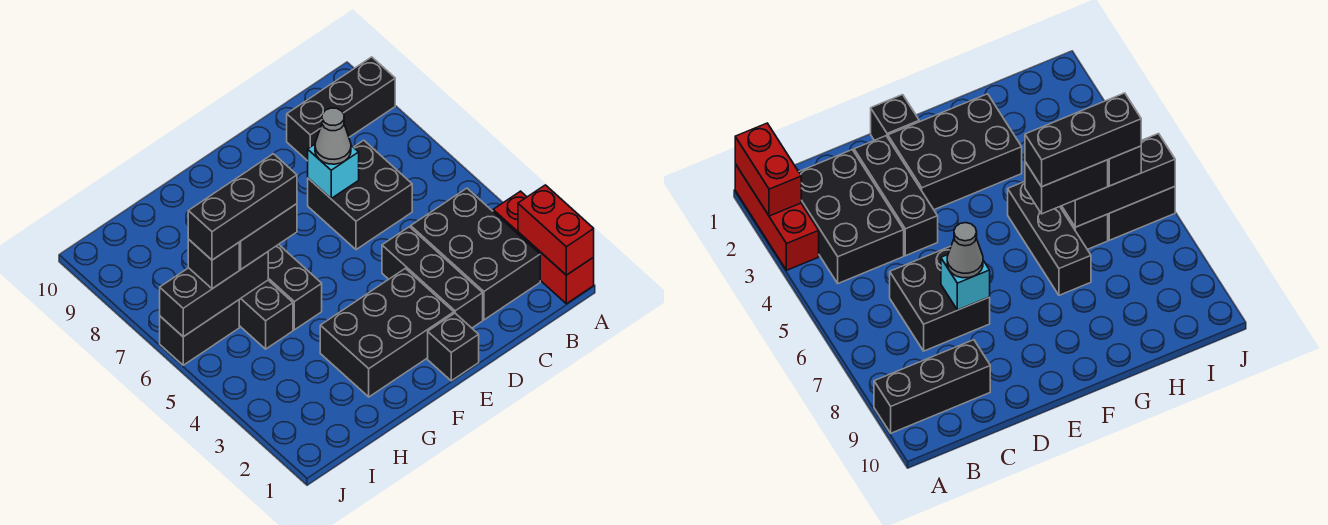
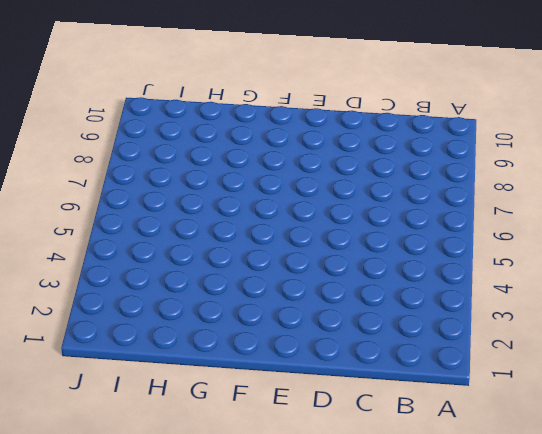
none -> red brick A1:A3 level 1
none -> black brick A9:C9 level 1
none -> black brick B2:C4 level 1

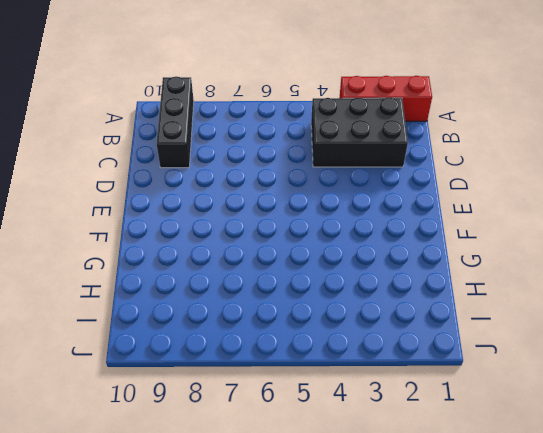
none -> black brick C6:D7 level 1
none -> black brick D2:D4 level 1
none -> black brick E1 level 1

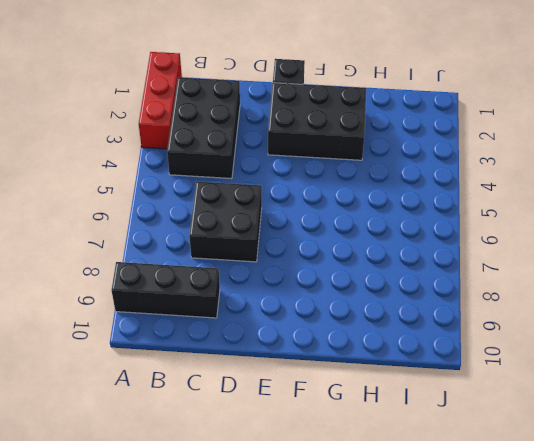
none -> black brick D2:D4 level 1
none -> black brick G5:G7 level 1
none -> black brick H5:H6 level 1

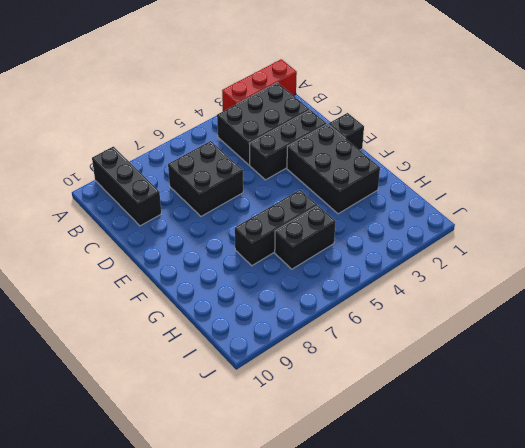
none -> black brick I6:J6 level 1
none -> red brick A1:A2 level 2
none -> cyan brick D7 level 2

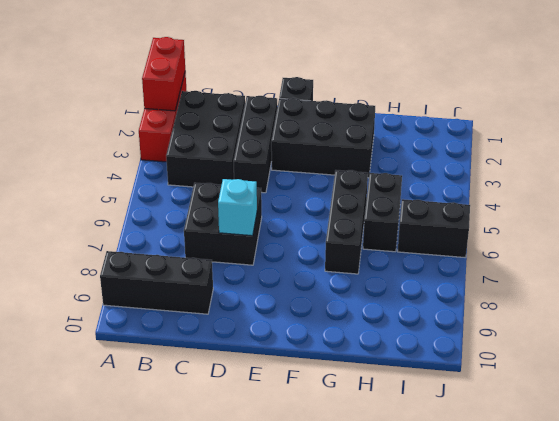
none -> black brick H6:J6 level 2
none -> grey cone D7 level 3
none -> black brick G6:H6 level 3

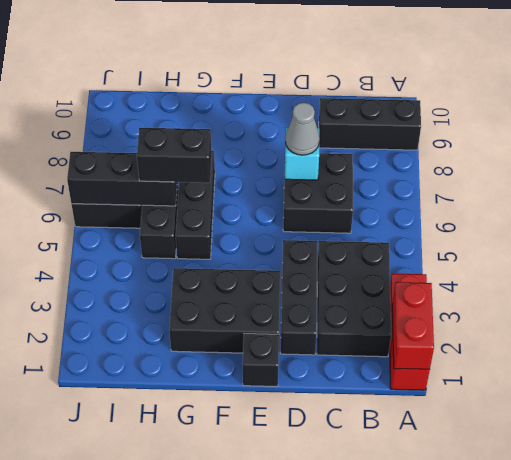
none -> black brick I6 level 3
none -> black brick G6:I6 level 4

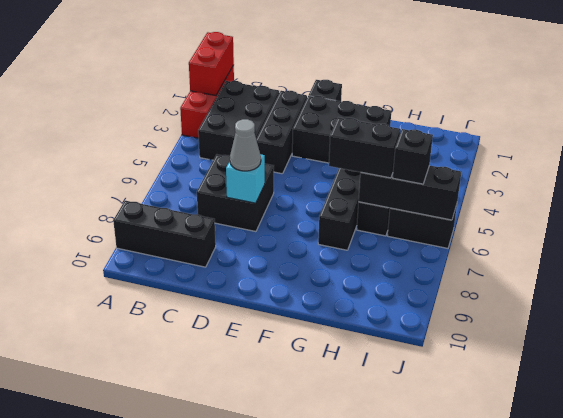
none -> black brick G6:I6 level 4

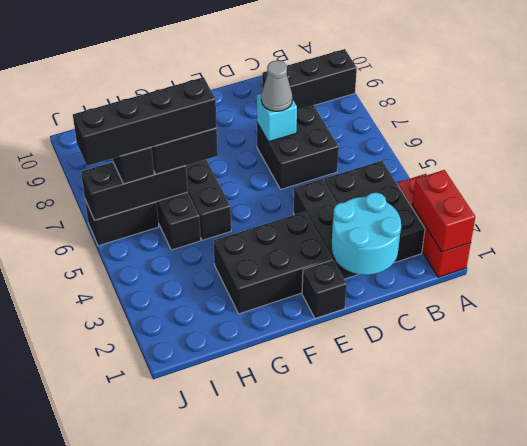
cyan round brick C1:D2 level 2 -> none
black brick G6:J6 level 4 -> black brick G6:I6 level 4

